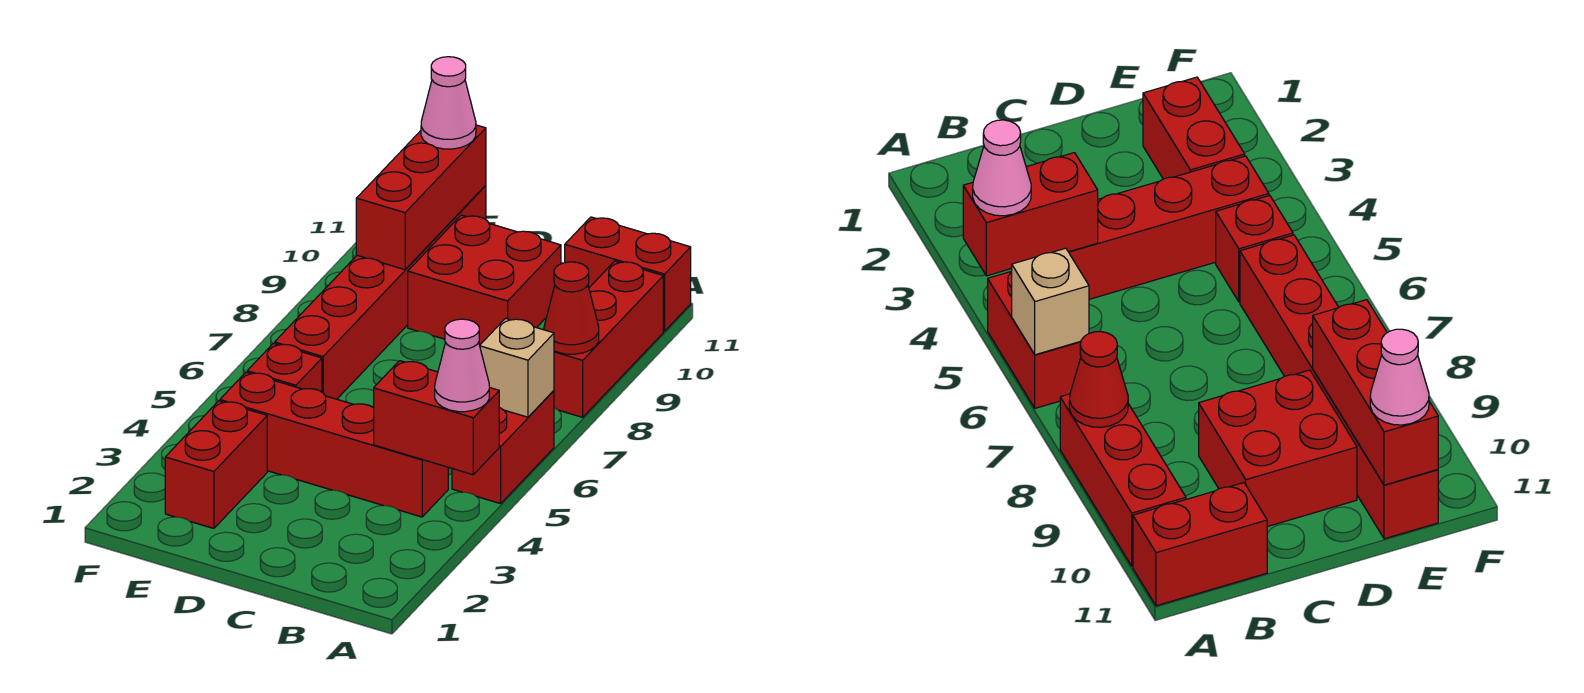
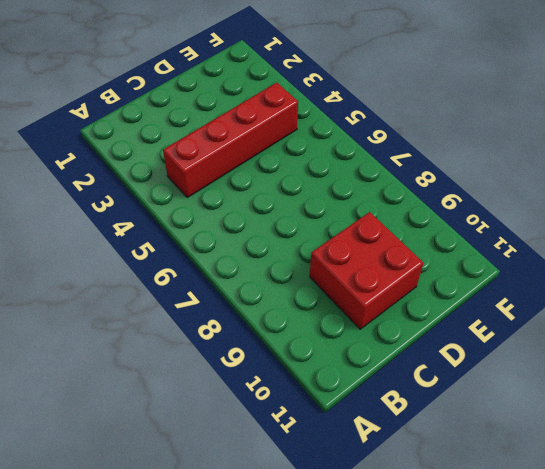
none -> red brick A5:A6 level 1
none -> red brick A8:A10 level 1
none -> red brick A11:B11 level 1

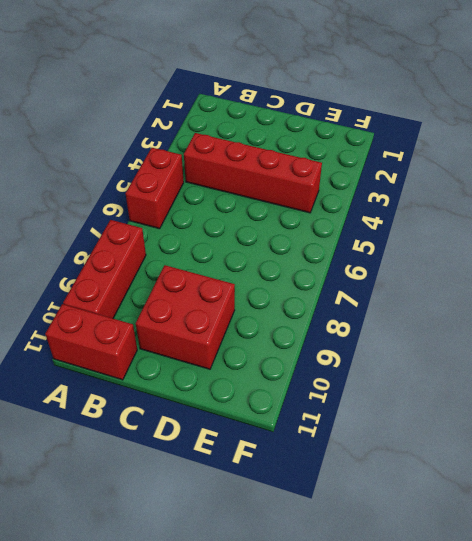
none -> red brick E2:E3 level 1
none -> red brick E5 level 1
none -> red brick E6:E11 level 1

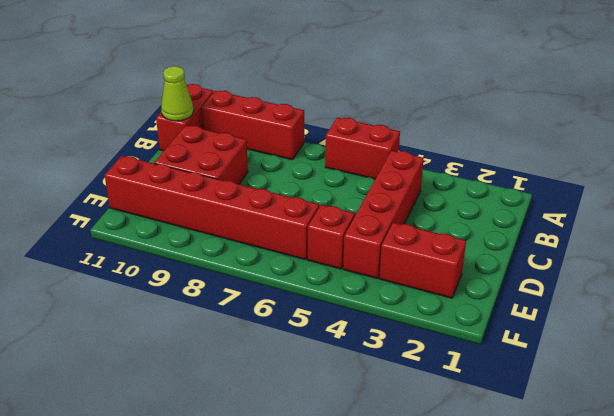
lime cone B11 level 2 -> none
none -> red brick A4:B4 level 2
none -> tan brick A6 level 2
none -> red cone A8 level 2

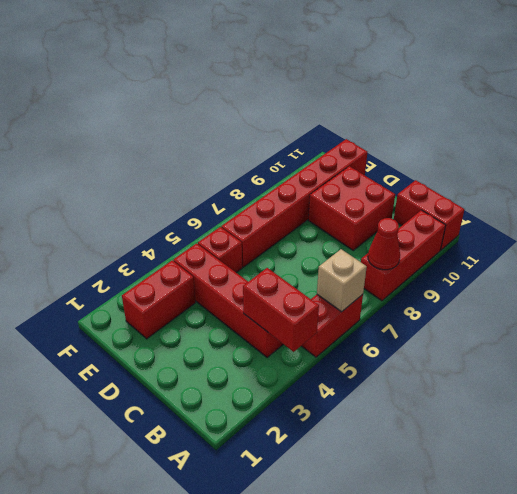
none -> red brick E9:E11 level 2
none -> pink cone A4 level 3
none -> pink cone E11 level 3

